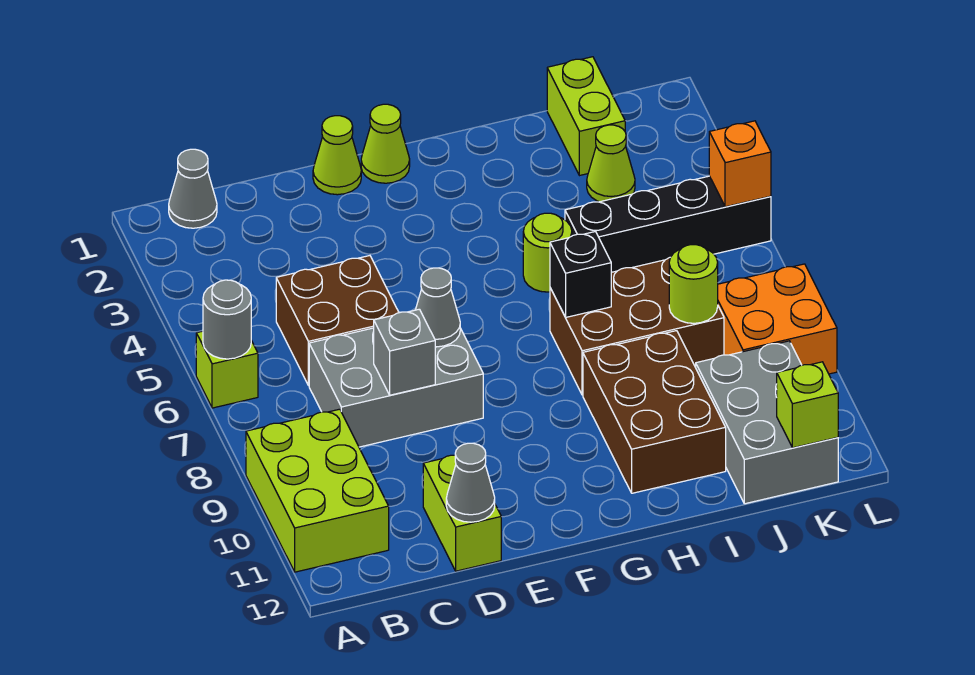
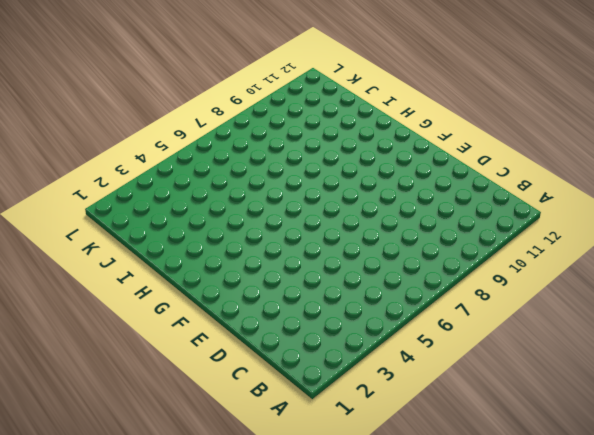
none -> lime brick A6 level 1
none -> lime brick A9:B11 level 1
none -> grey cone B1 level 1

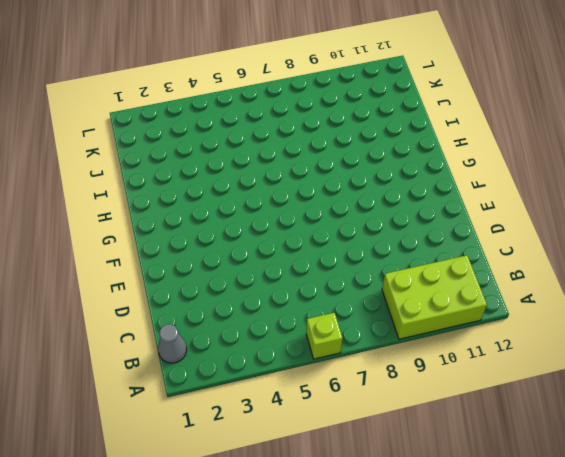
none -> brown brick C5:D6 level 1
none -> grey brick C7:E8 level 1
none -> lime brick D11:D12 level 1

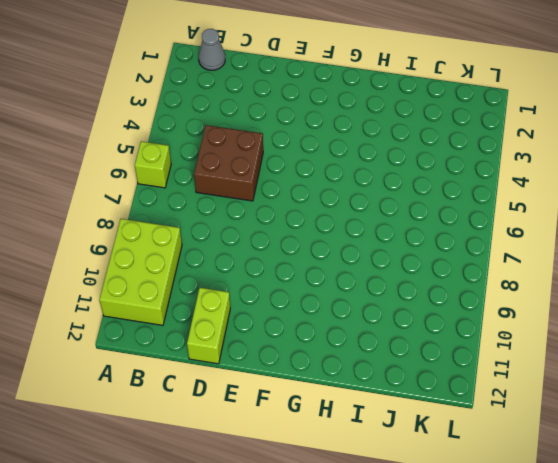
none -> grey brick C7:E8 level 1
none -> lime cone E1 level 1
none -> lime cone F1 level 1

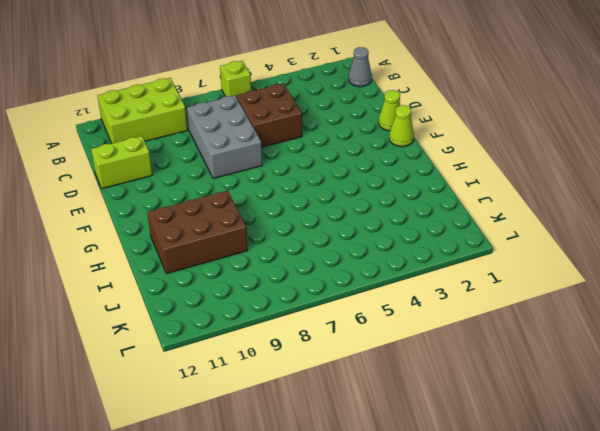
none -> lime round brick H5 level 1
none -> brown brick H7:J8 level 1
none -> black brick I5:L5 level 1

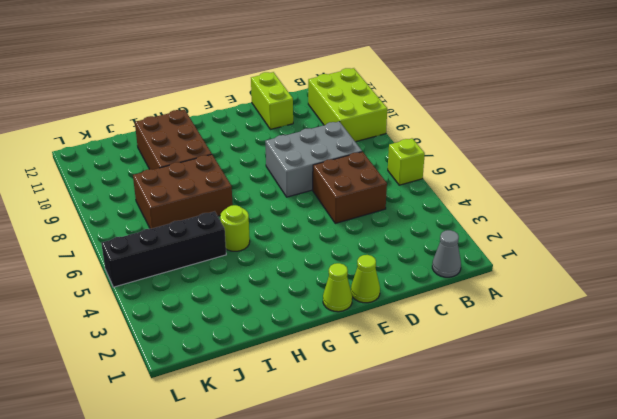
none -> lime brick J1:J2 level 1
none -> lime cone J3 level 1
none -> grey brick J10:K12 level 1

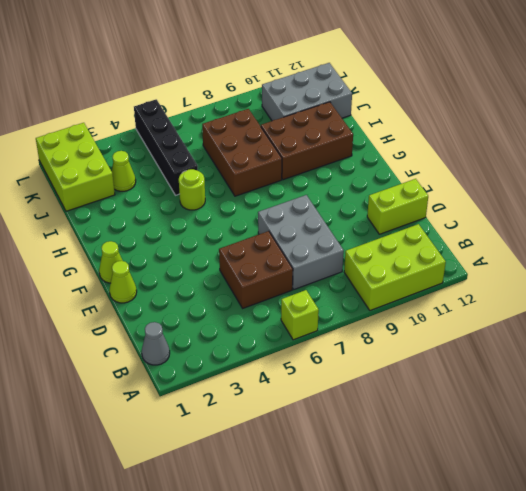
lime brick J1:L2 level 1 -> lime brick J1:J2 level 1
none -> orange brick K8:L9 level 1
none -> grey round brick A6 level 2
none -> grey brick D8 level 2

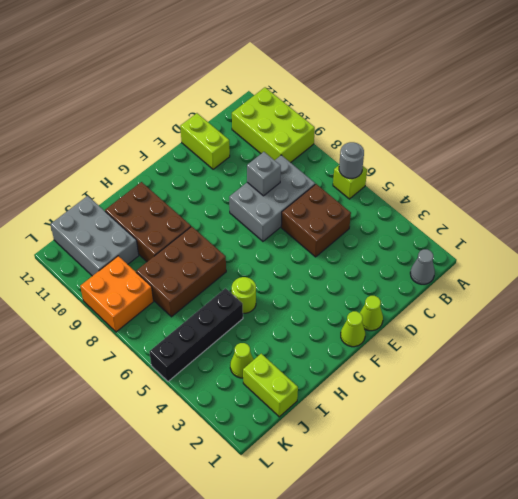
none -> grey cone D12 level 2
none -> grey cone E7 level 2
none -> black brick H7 level 2

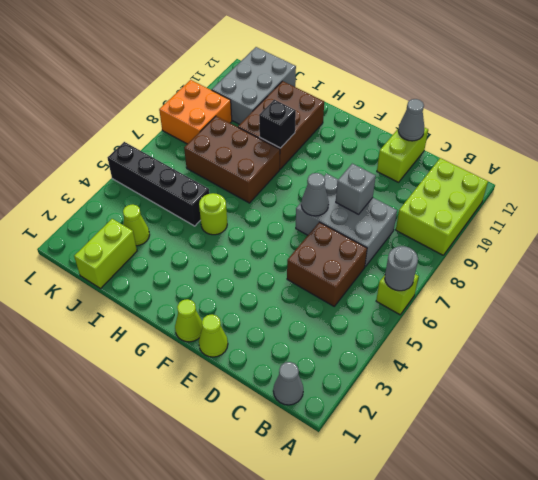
black brick H9 level 2 -> black brick H7 level 2
none -> lime round brick J8 level 2
none -> lime brick K12 level 2
none -> orange brick L5 level 2

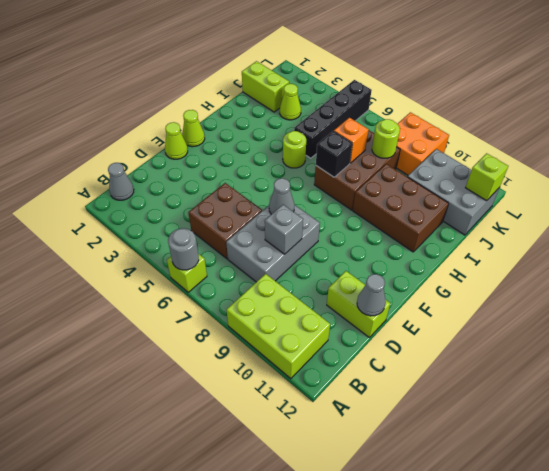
orange brick I7 level 2 -> orange brick L5 level 2

